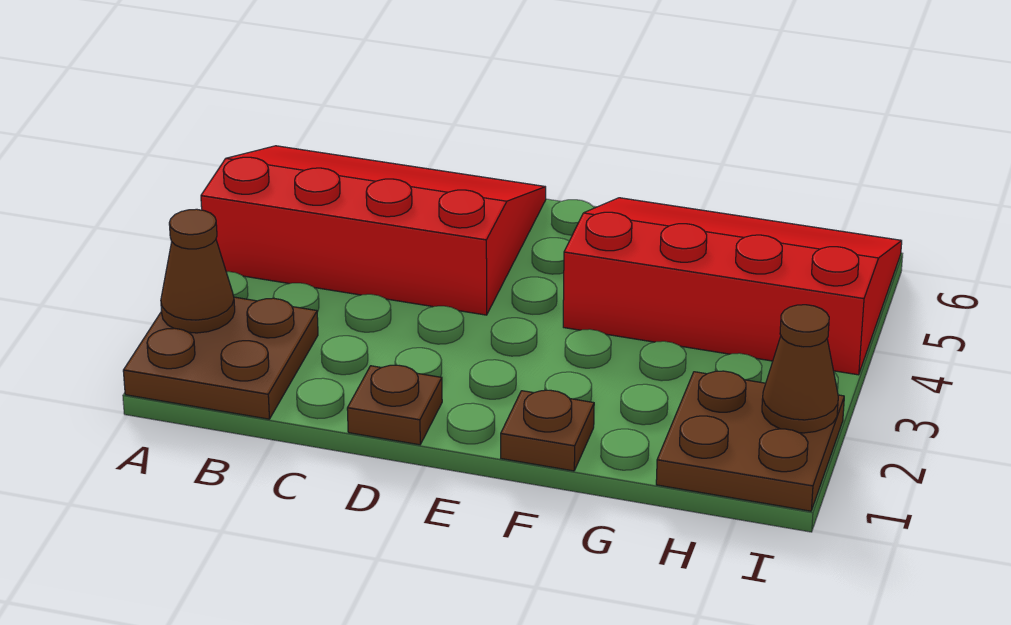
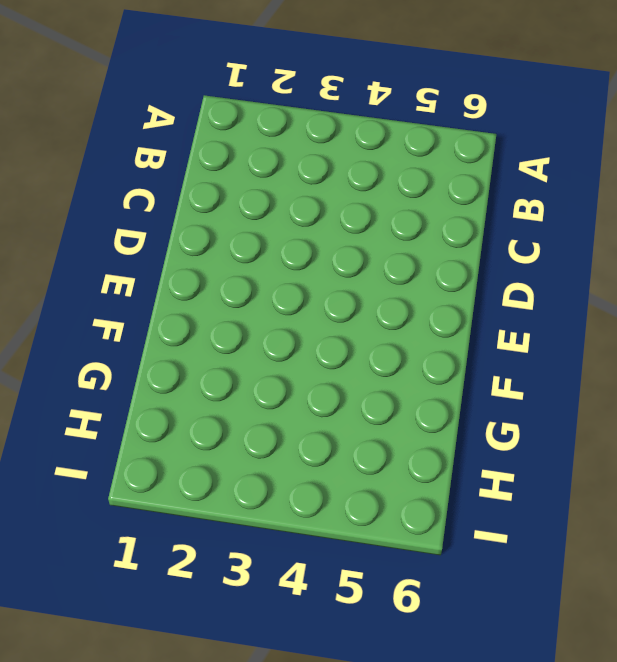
none -> brown plate A1:B2 level 1
none -> red slope A4:D6 level 1 top 4

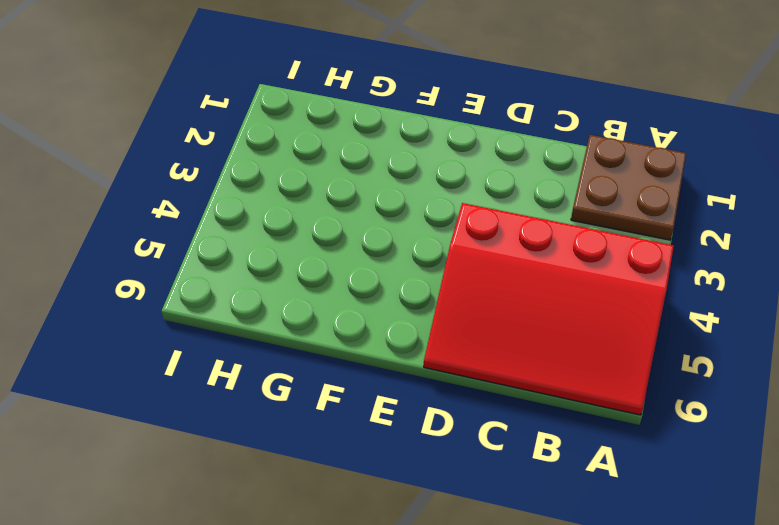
none -> brown plate D1 level 1
none -> brown plate F1 level 1

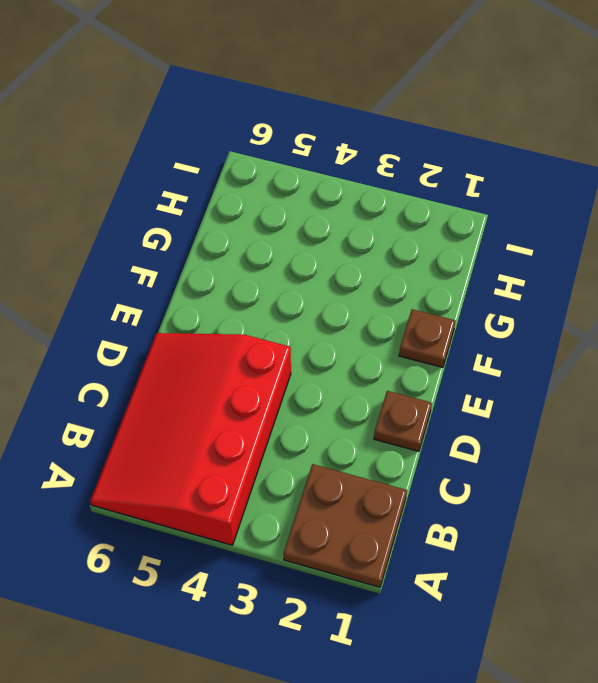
none -> red slope F4:I6 level 1 top 4
none -> brown plate H1:I2 level 1

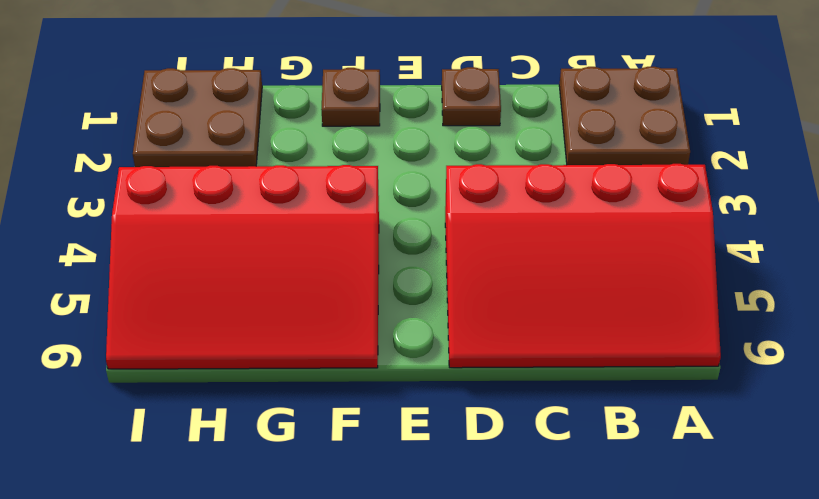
none -> brown cone A2 level 2
none -> brown cone I2 level 2

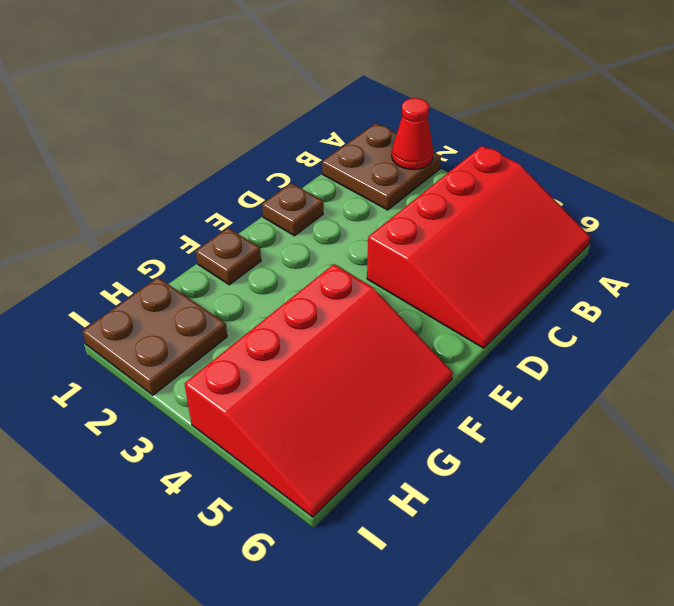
red cone A2 level 2 -> brown cone A2 level 2
none -> brown cone I2 level 2

